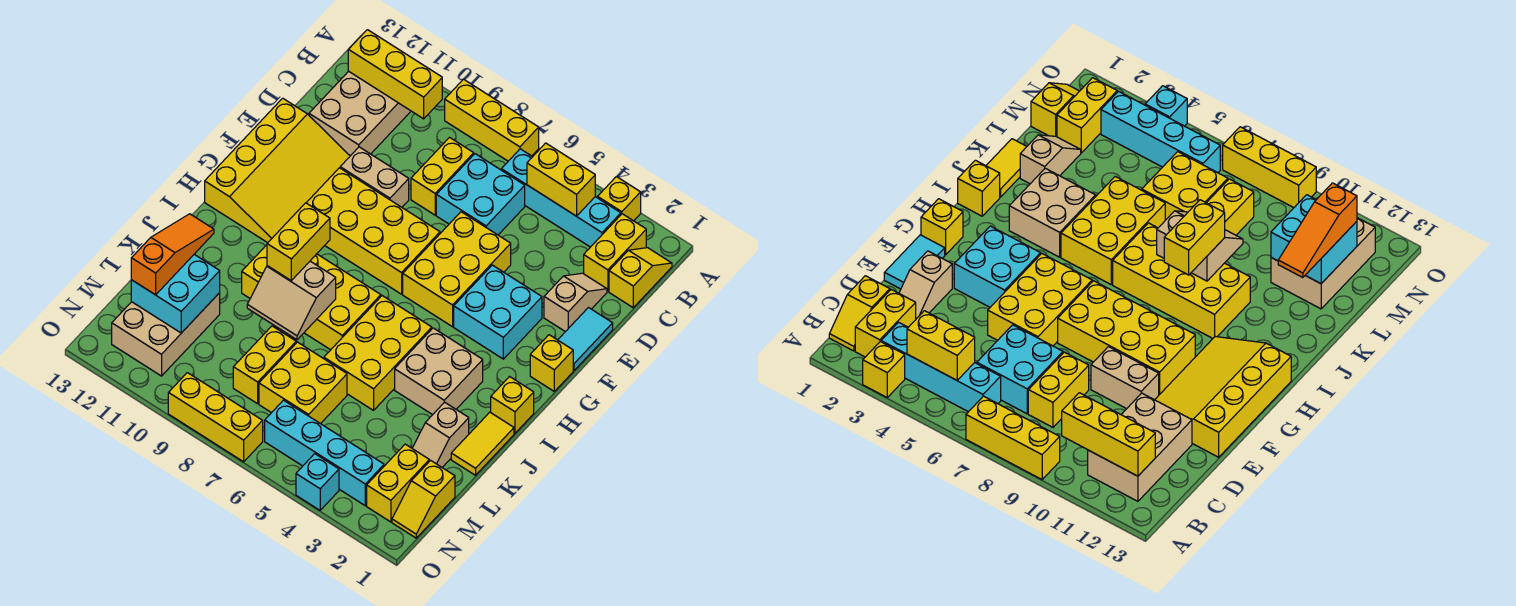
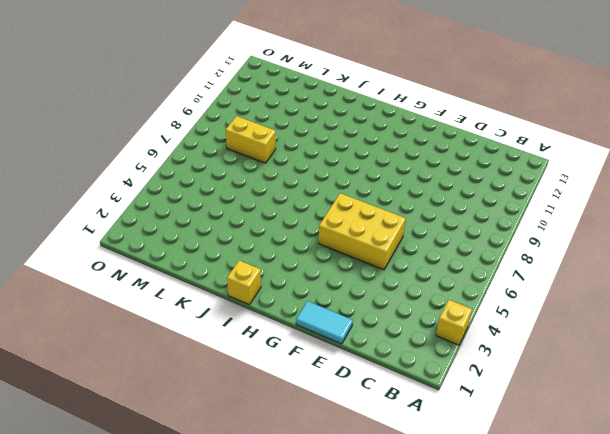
none -> yellow brick A7:A9 level 1
none -> yellow slope B1:C1 level 1 top C
none -> yellow brick B2:C2 level 1
none -> cyan brick B3:B6 level 1

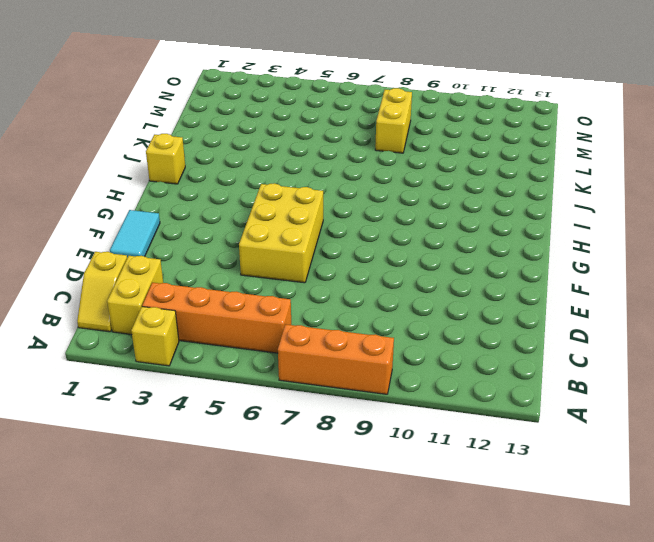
orange brick A7:A9 level 1 -> yellow brick A7:A9 level 1
orange brick B3:B6 level 1 -> cyan brick B3:B6 level 1
none -> tan brick B11:D12 level 1
none -> cyan brick C6:D7 level 1
none -> yellow brick C8:D8 level 1
none -> tan slope D2:E2 level 1 top E

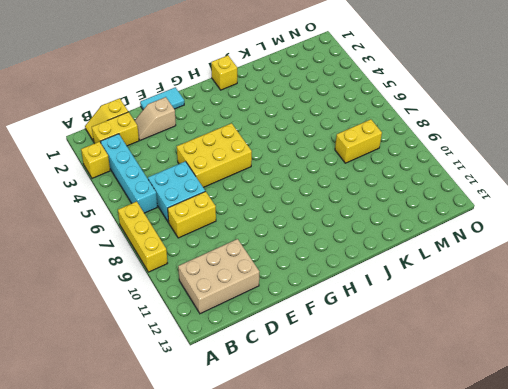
none -> tan brick E9:E10 level 1
none -> yellow slope E11:H13 level 1 top 13
none -> cyan brick F3:G4 level 1
none -> yellow brick F7:G10 level 1

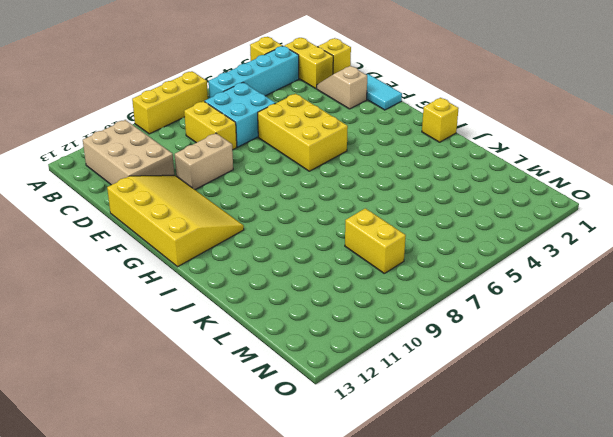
none -> cyan brick F3:G4 level 1
none -> yellow brick F7:G10 level 1
none -> yellow brick G1 level 1
none -> tan brick I3:J4 level 1

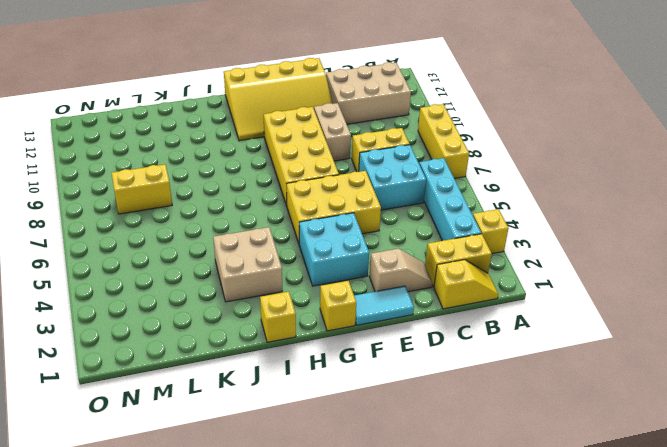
none -> yellow brick I5:K6 level 1
none -> yellow brick I7:J10 level 1
none -> yellow tile J1:K1 level 1
none -> tan slope K2:L2 level 1 top K

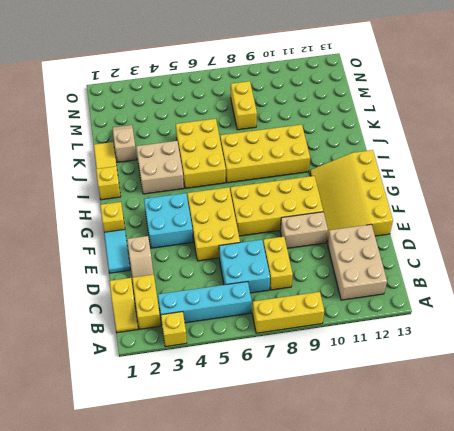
none -> yellow brick L6:M7 level 1
none -> tan brick L11:N12 level 1
none -> yellow slope M1:N1 level 1 top M
none -> yellow brick M2:N2 level 1

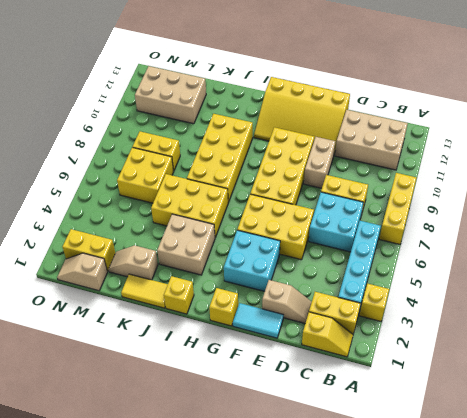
tan slope M1:N1 level 1 top M -> yellow slope M1:N1 level 1 top M
none -> cyan brick N3:N6 level 1
none -> cyan brick O4 level 1
none -> yellow brick O7:O9 level 1
none -> yellow brick B4:B5 level 2

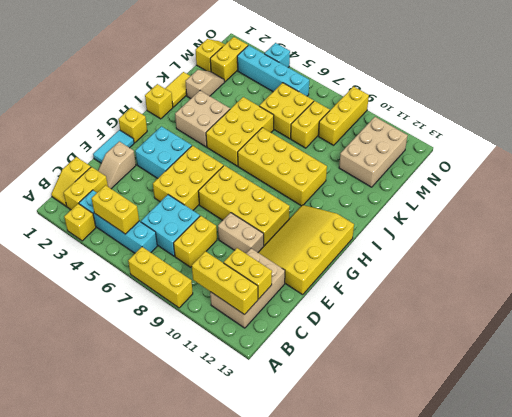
yellow brick C11:C12 level 2 -> yellow brick I9:J9 level 3
yellow brick M9:O9 level 1 -> yellow brick O7:O9 level 1
none -> tan slope J8:K9 level 2 top J
none -> cyan brick L11:M12 level 2
none -> orange slope K12:M12 level 3 top M

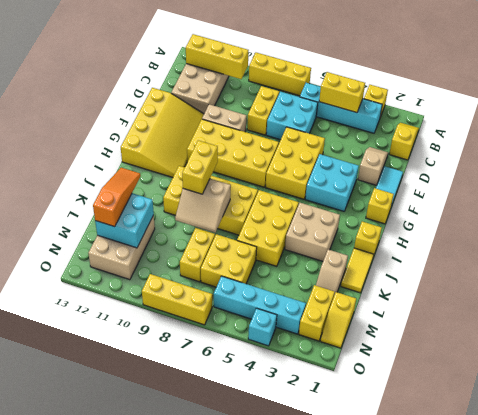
none -> yellow brick B2:C2 level 1

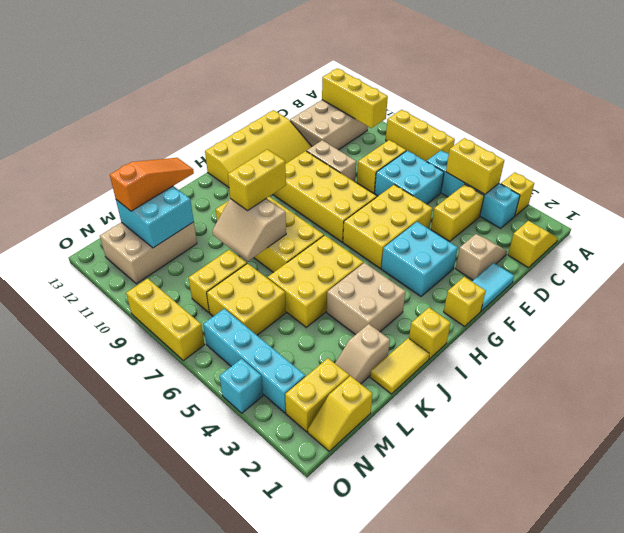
yellow brick C4:D4 level 1 -> yellow brick B2:C2 level 1

